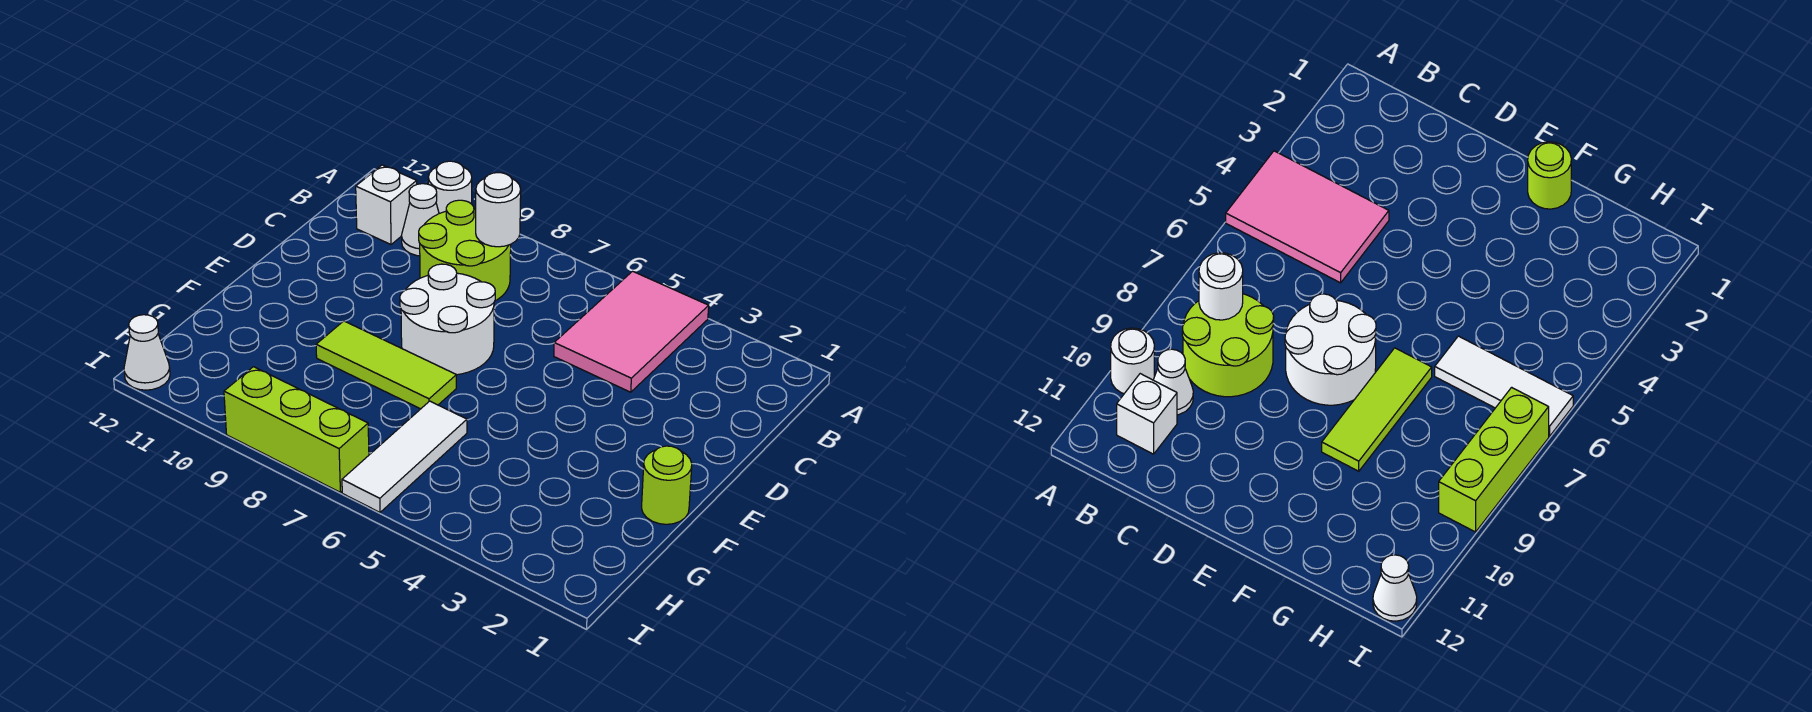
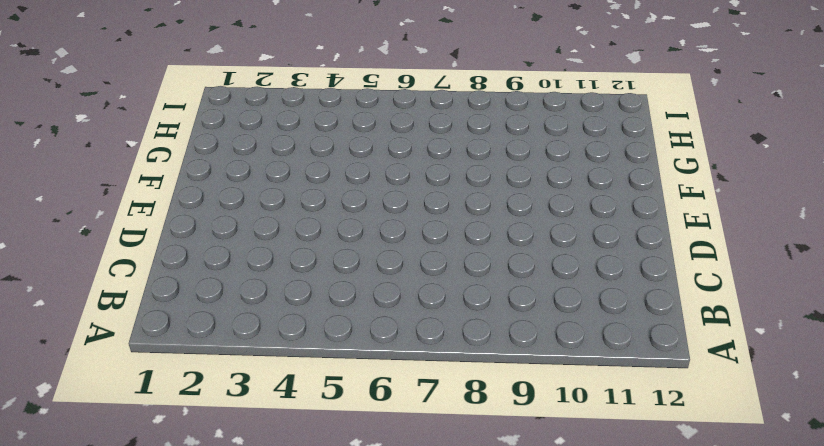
none -> pink tile A4:C5 level 1
none -> white round brick A10 level 1
none -> lime round brick B8:C9 level 1

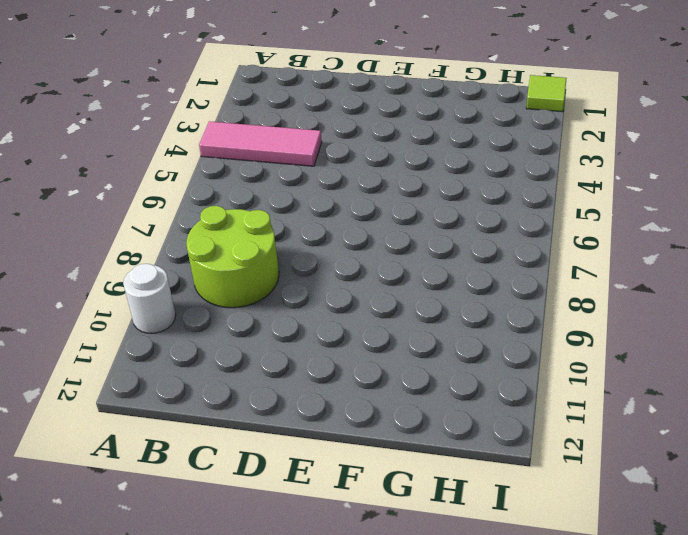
pink tile A4:C4 level 1 -> pink tile A4:C5 level 1
lime tile I1 level 1 -> none
none -> white cone B10 level 1
none -> white brick B11 level 1
none -> white round brick D7:E8 level 1

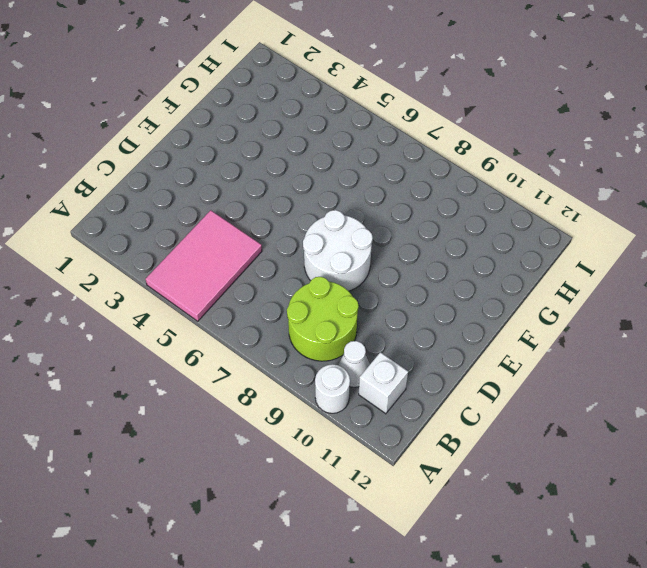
none -> lime round brick F1 level 1
none -> lime tile F7:F9 level 1
none -> white tile G6:I6 level 1

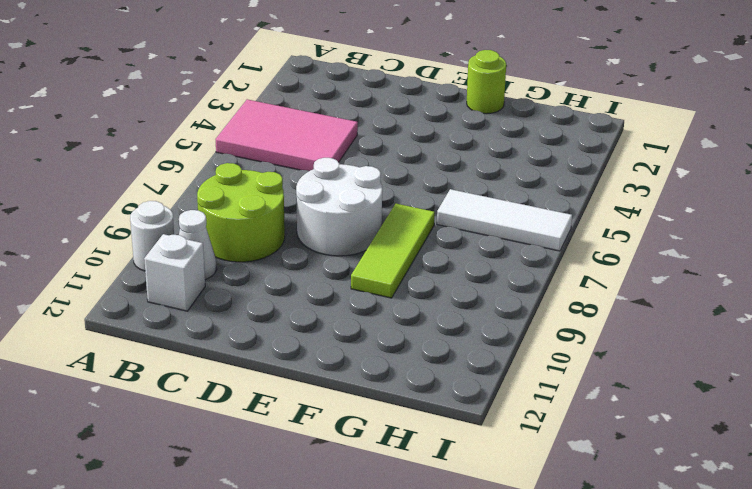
none -> lime brick I7:I9 level 1
none -> white cone I12 level 1
none -> white round brick B8 level 2

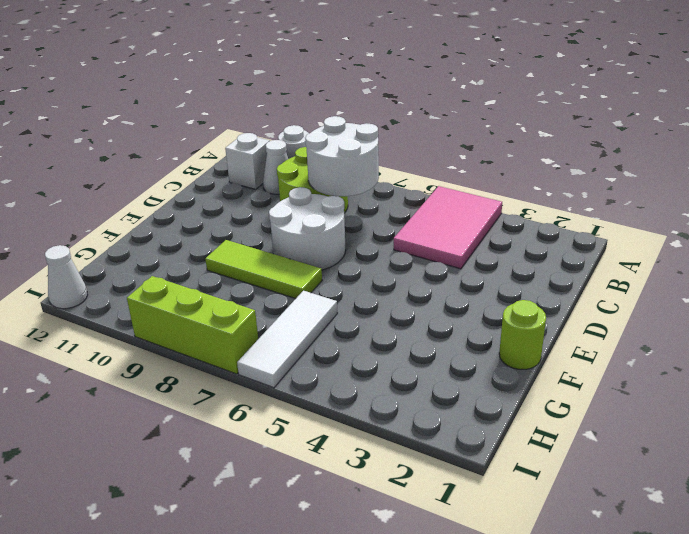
white round brick B7:C8 level 2 -> white round brick B8 level 2

